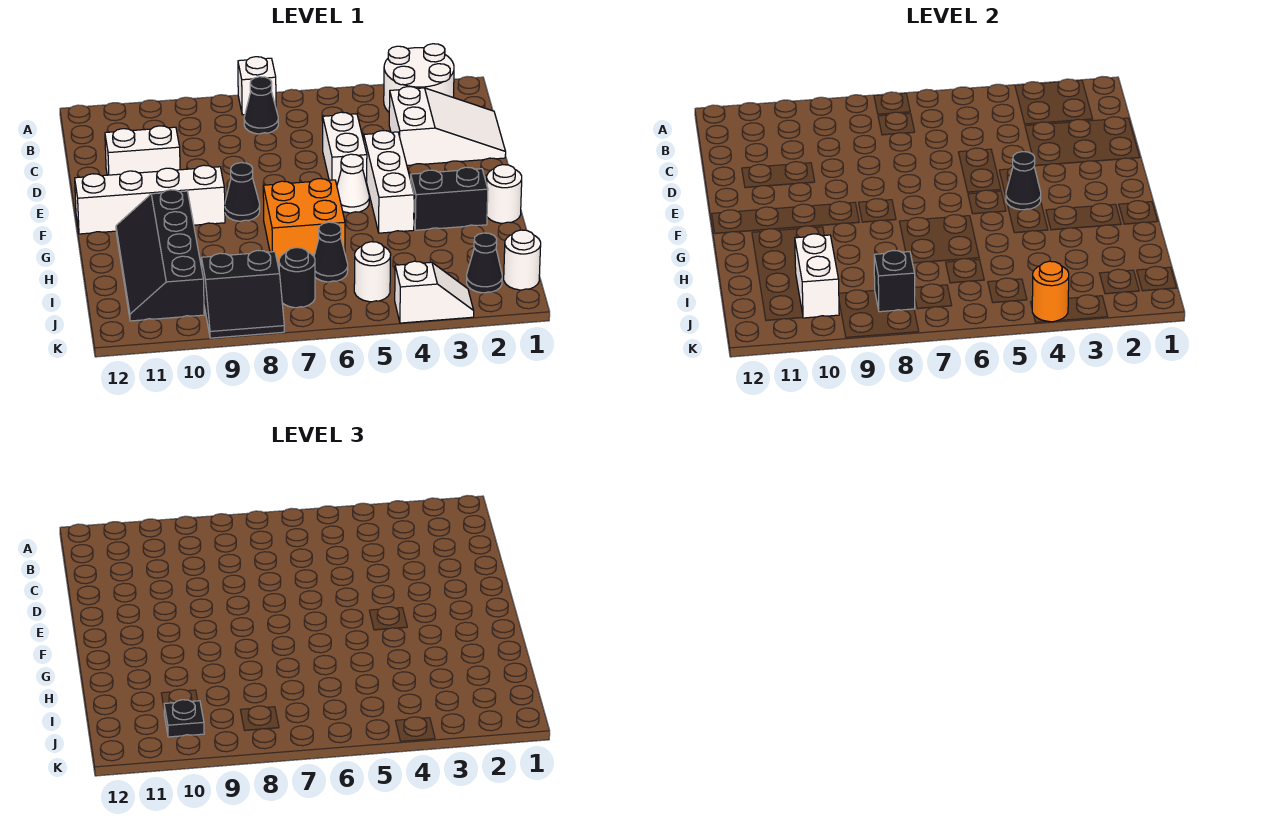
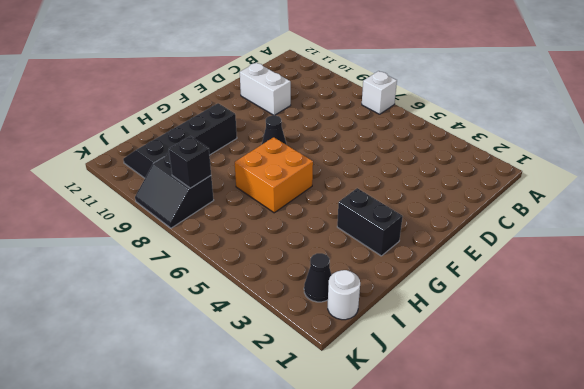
none -> white round brick A2:B3 level 1
none -> black cone B7 level 1
none -> white slope C1:D3 level 1 top 3

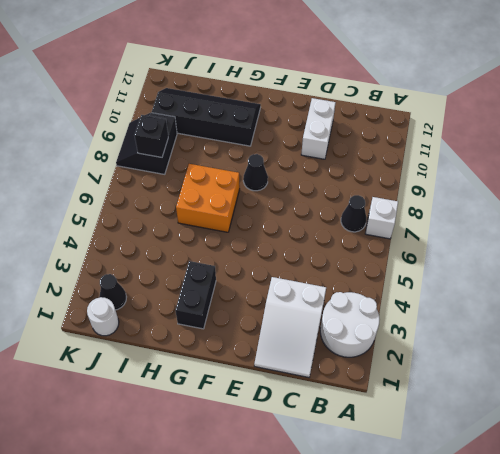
none -> white brick D5:E5 level 1
none -> white brick E4:G4 level 1
none -> white cone F5 level 1

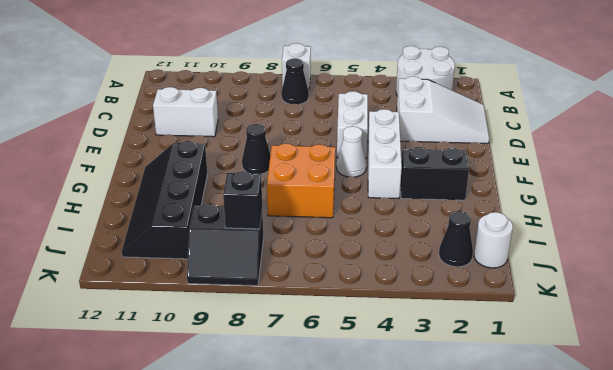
none -> white brick F9:F12 level 1
none -> white round brick G1 level 1
none -> black cone I6 level 1

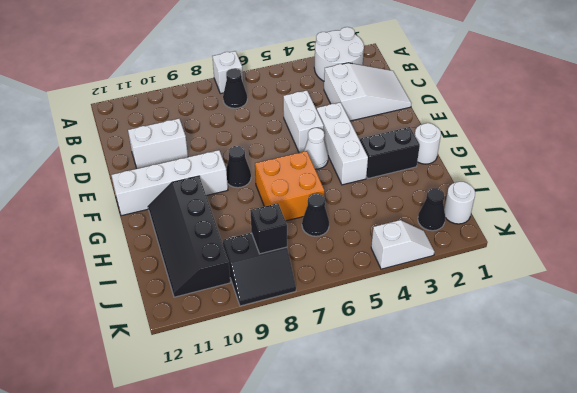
none -> white round brick J5 level 1
none -> black round brick J7 level 1
none -> black cone F4 level 2

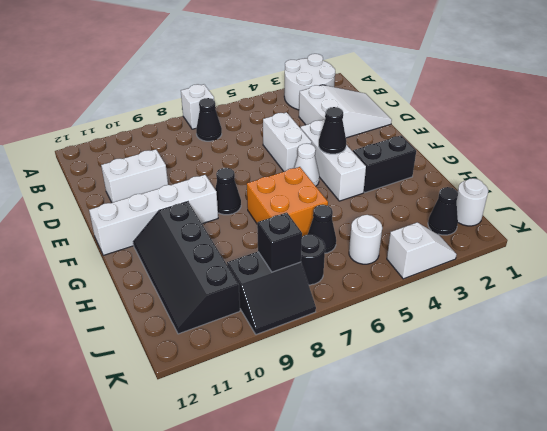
none -> white round brick G1 level 1
none -> white brick I10:J10 level 2
none -> orange round brick K4 level 2

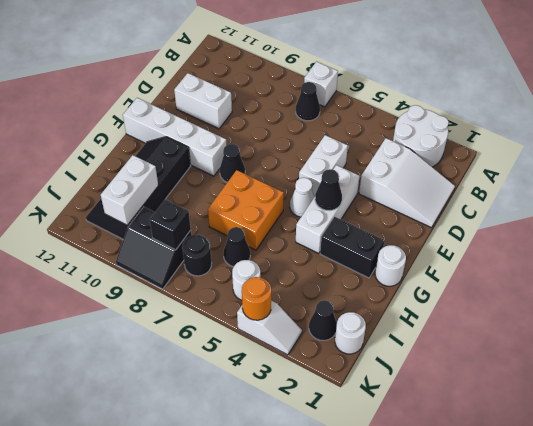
none -> black plate J10 level 3

